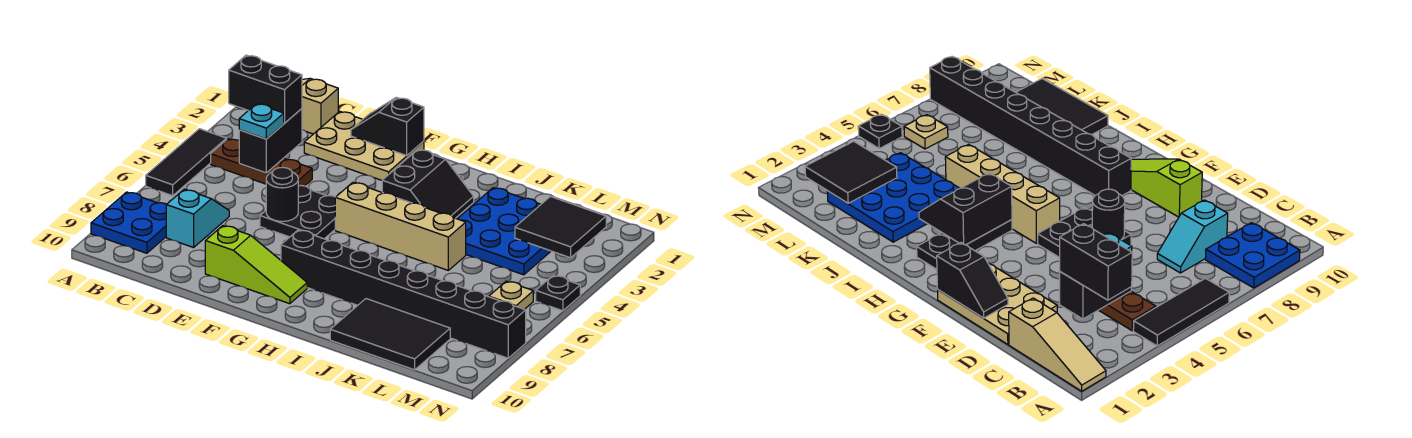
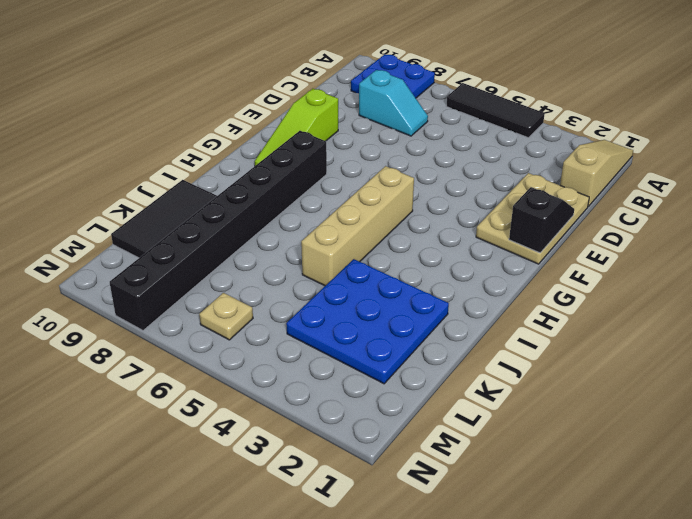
none -> brown plate B4:D4 level 1
none -> black plate E5:F6 level 1
none -> black plate H2:H4 level 1

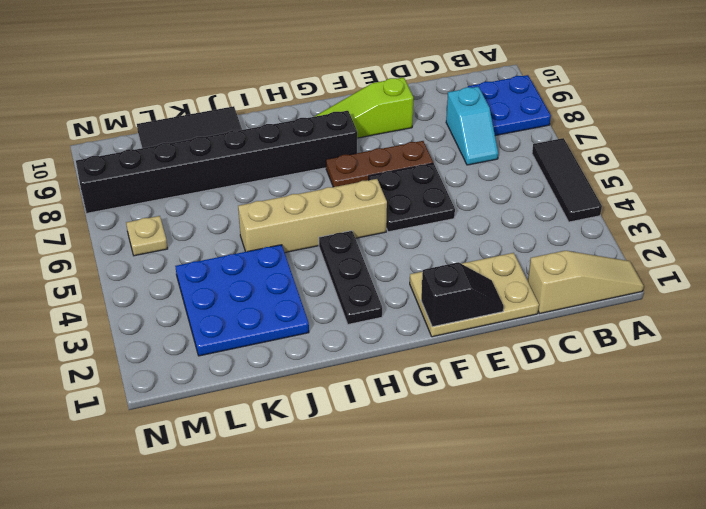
brown plate E7:G7 level 1 -> brown plate B4:D4 level 1
none -> black plate N5 level 1
none -> black brick C3:C4 level 2
none -> black round brick E6 level 2

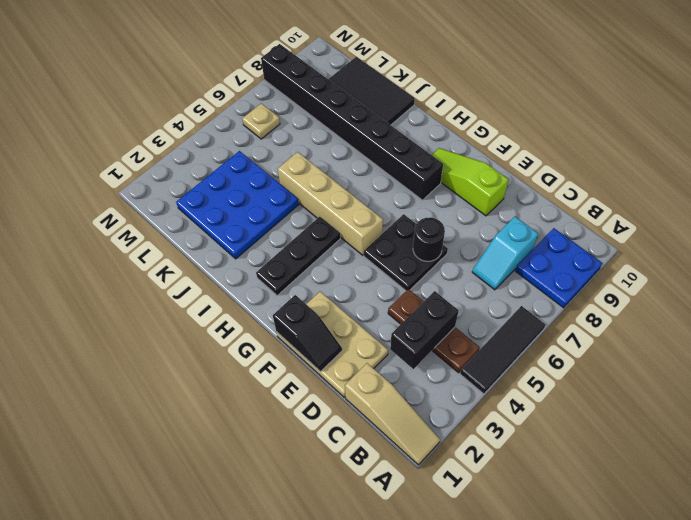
none -> black plate N5 level 1
none -> black slope H3:I4 level 2 top H
none -> black tile L2:M3 level 2

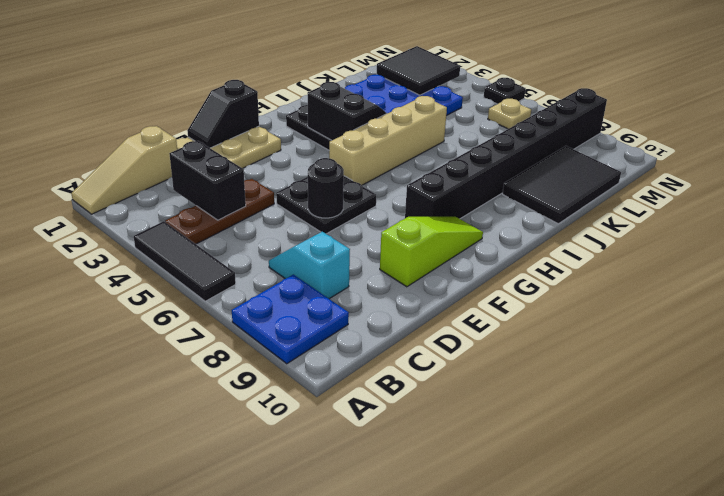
none -> black brick B3:C3 level 3
none -> cyan plate C4 level 3

